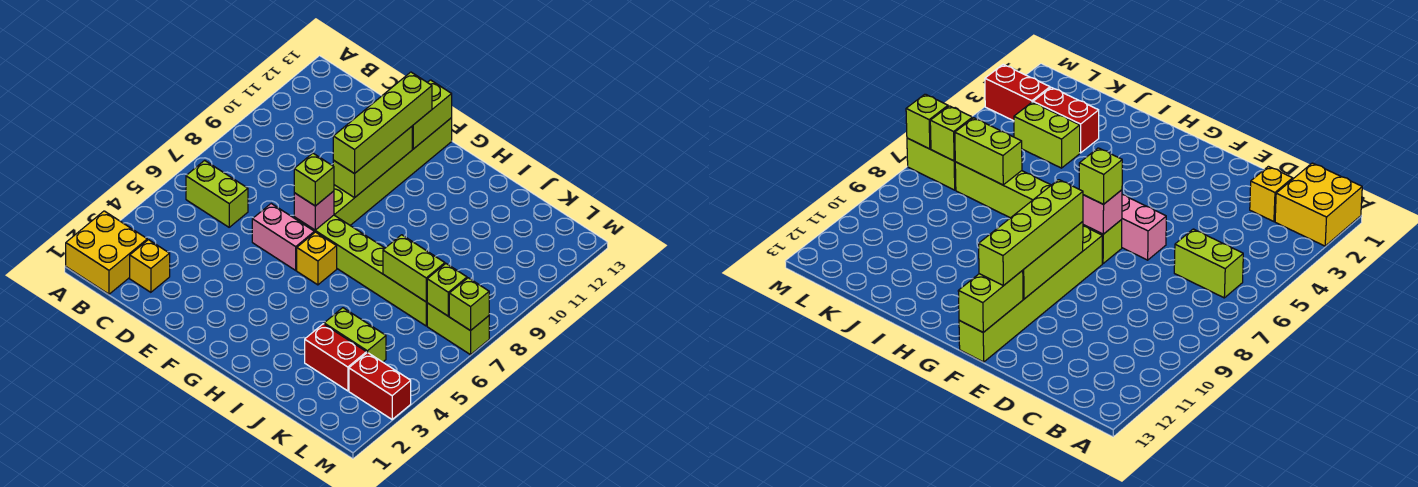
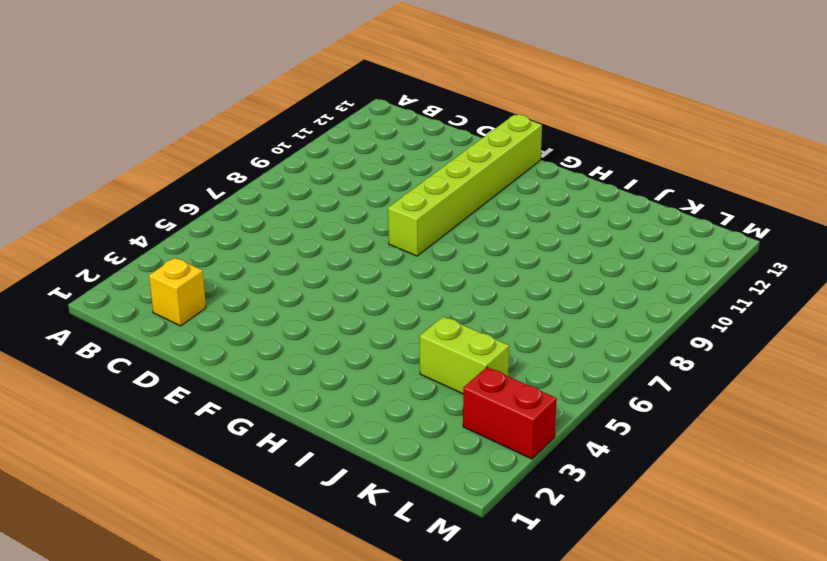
none -> yellow brick A1:B2 level 1
none -> lime brick B6:C6 level 1
none -> pink brick E6:F6 level 1

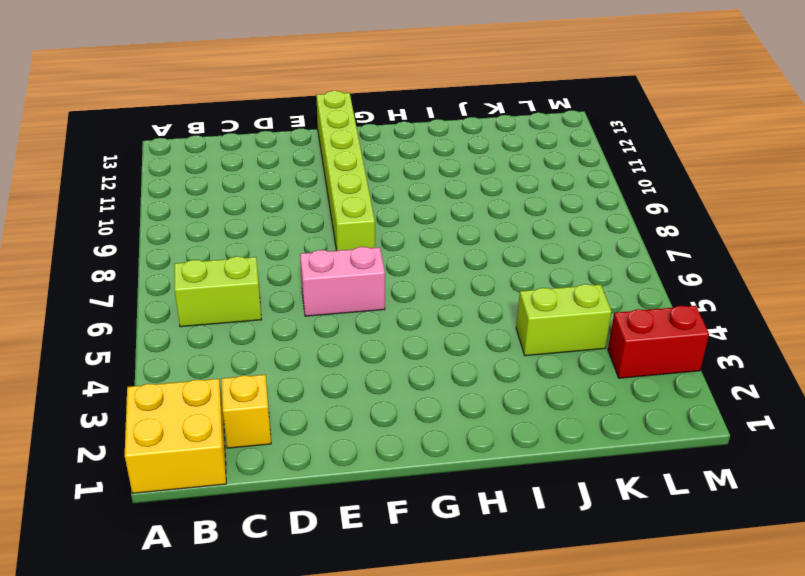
none -> lime brick F7:K7 level 1
none -> yellow brick G6 level 1
none -> red brick J3:K3 level 1

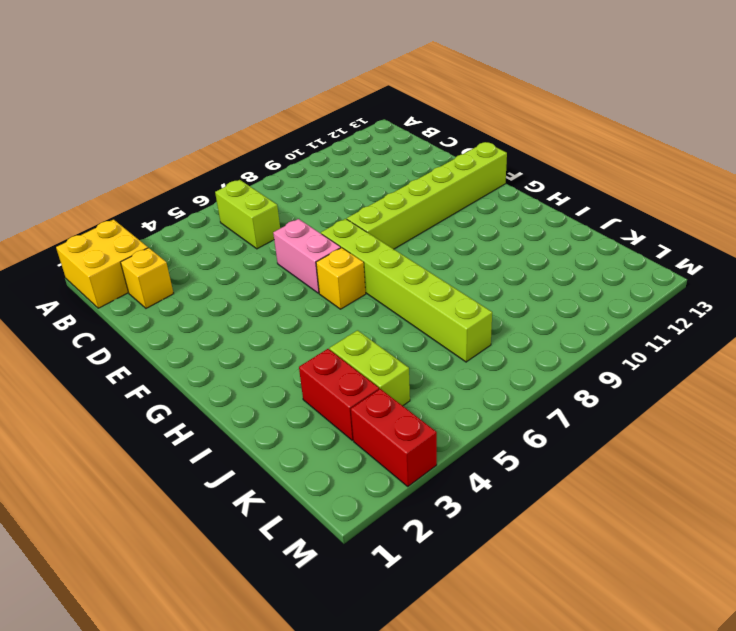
none -> lime brick L7:M7 level 1
none -> pink brick F7 level 2
none -> lime brick F9:F11 level 2

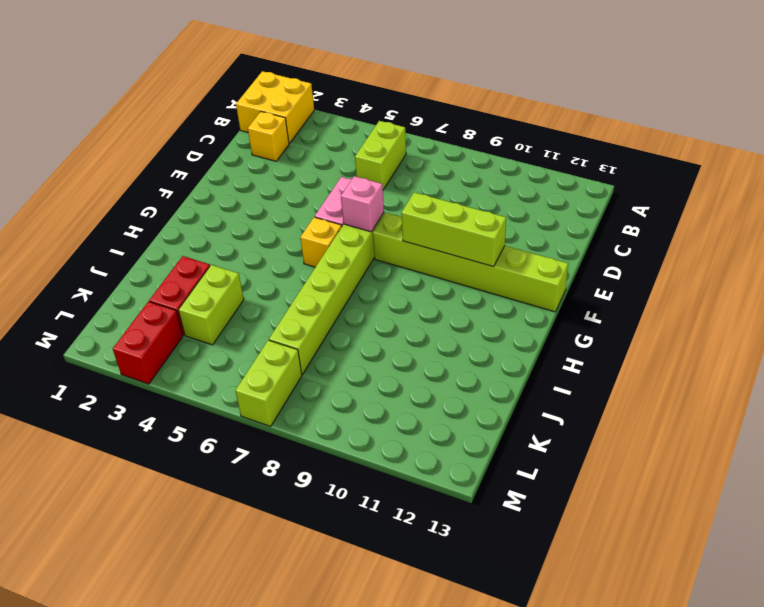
none -> lime brick F12:F13 level 2
none -> lime brick J7:K7 level 2
none -> lime brick L7 level 2

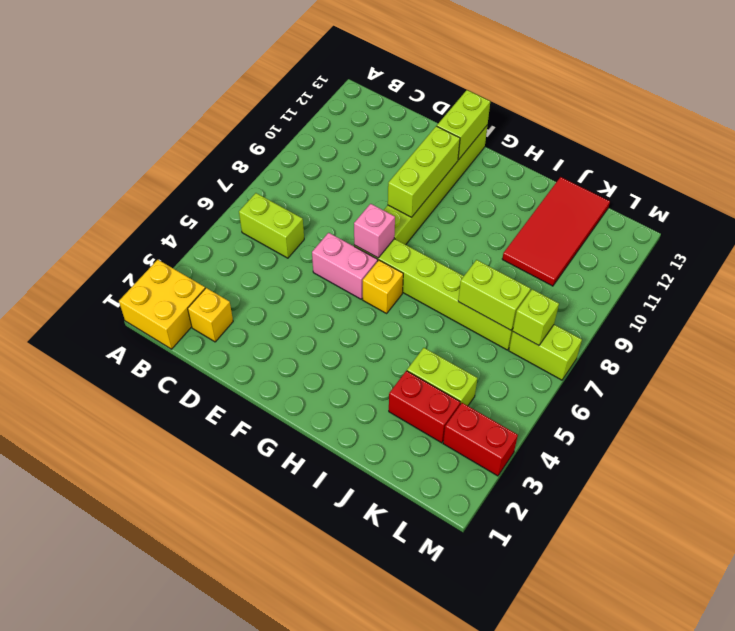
red tile J10:K13 level 1 -> none
none -> lime brick M7 level 2
none -> lime brick F7 level 3
none -> lime brick F9:F12 level 3

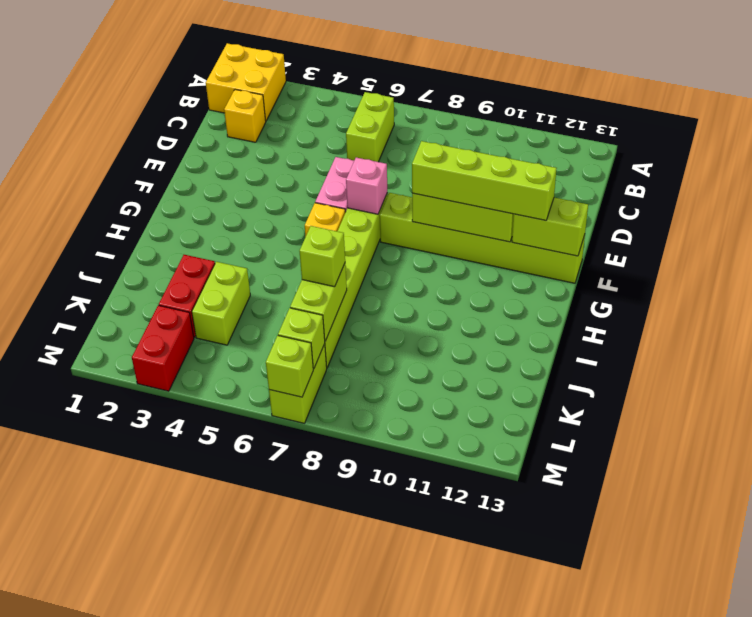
lime brick J7 level 3 -> lime brick F7 level 3

